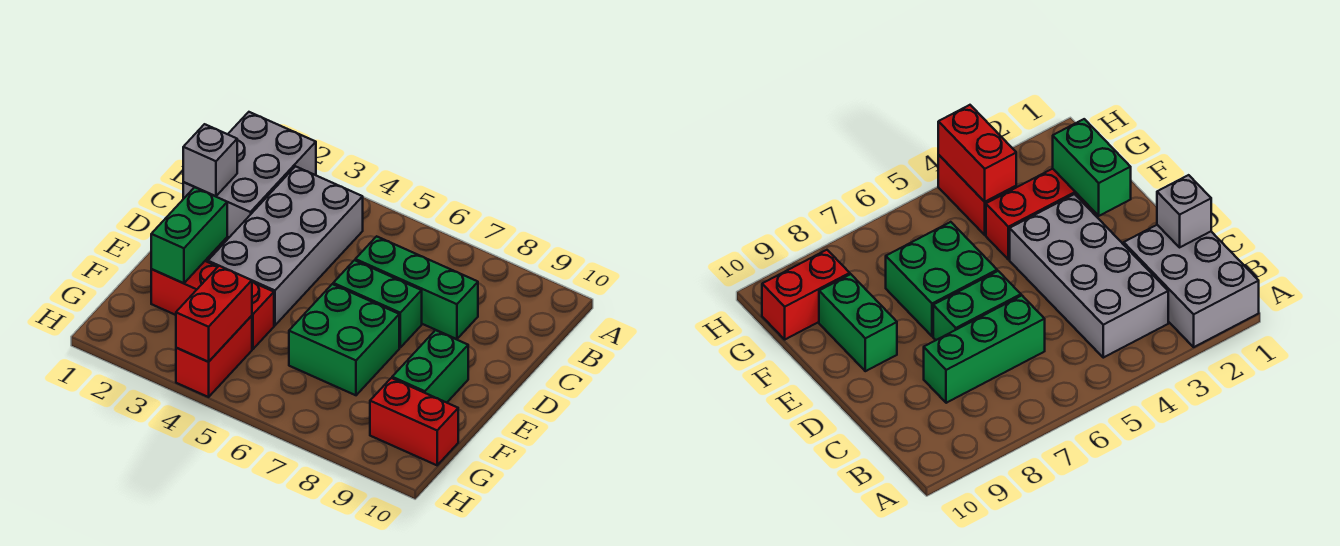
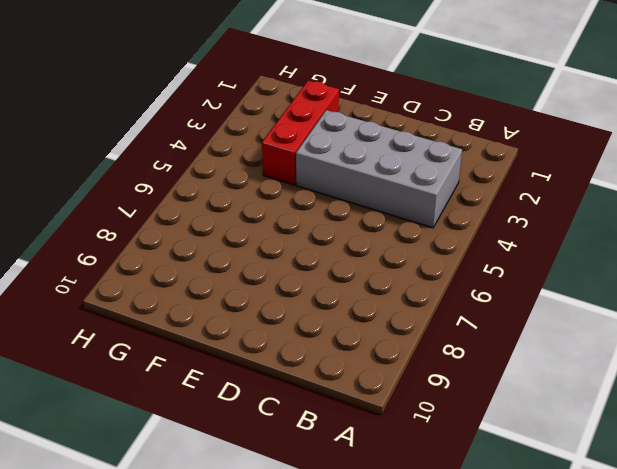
none -> grey brick A1:C2 level 1
none -> green brick C6:C8 level 1
none -> green brick D6:D7 level 1

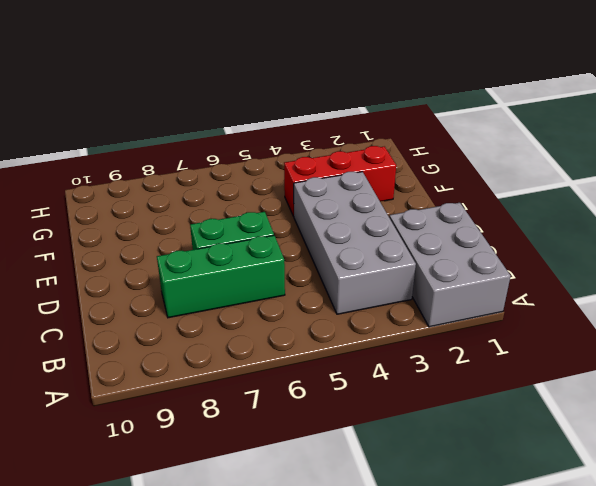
none -> green brick E6:F7 level 1
none -> green brick E9:F9 level 1
none -> red brick G4:H4 level 1

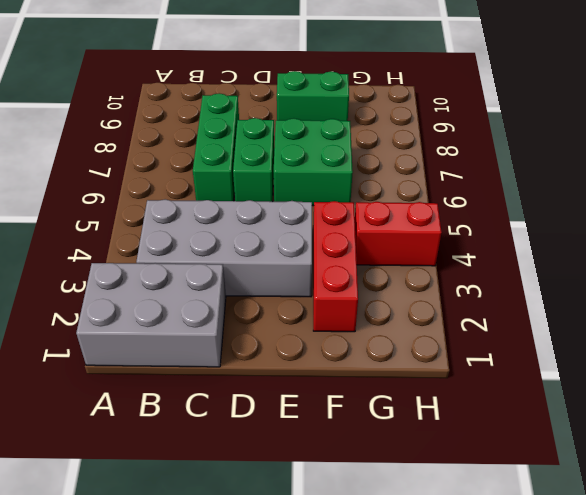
none -> red brick G9:G10 level 1
none -> grey brick C1 level 2
none -> green brick E2:F2 level 2

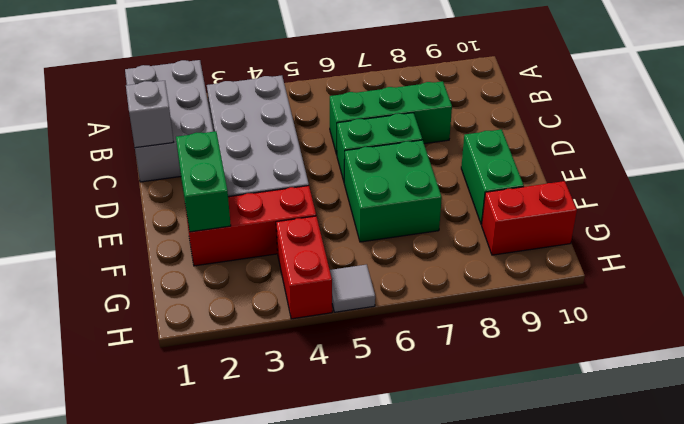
grey tile H5 level 1 -> none
none -> red brick G4:H4 level 2

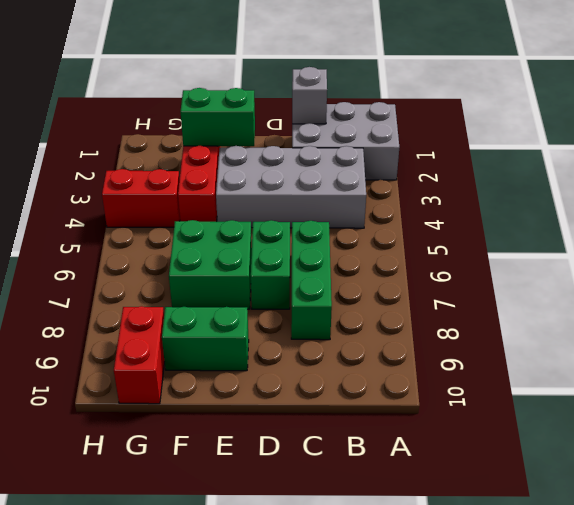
none -> red brick G4:H4 level 2

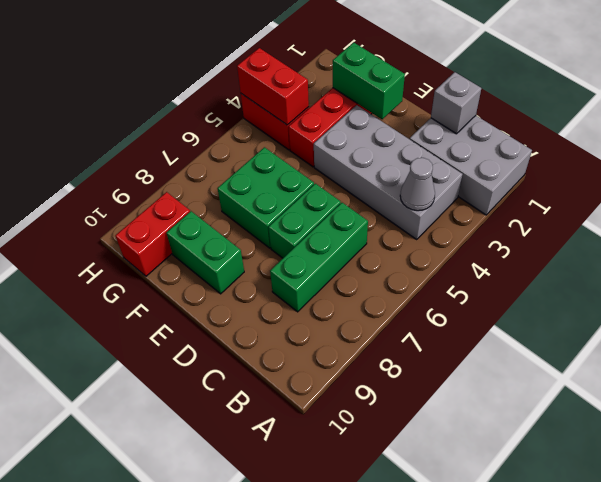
grey cone B4 level 2 -> none

